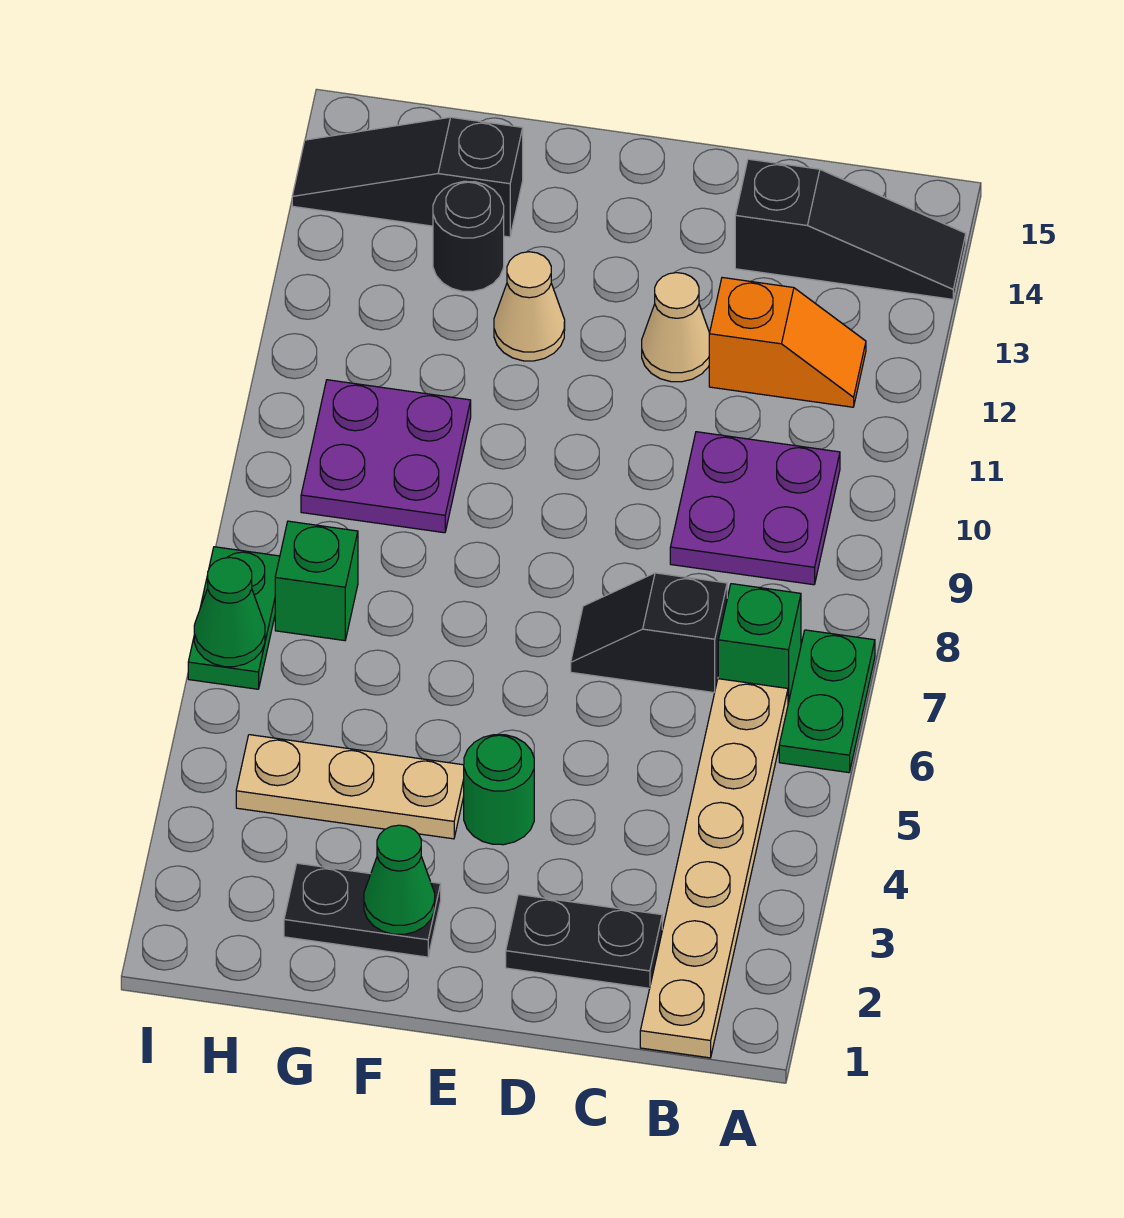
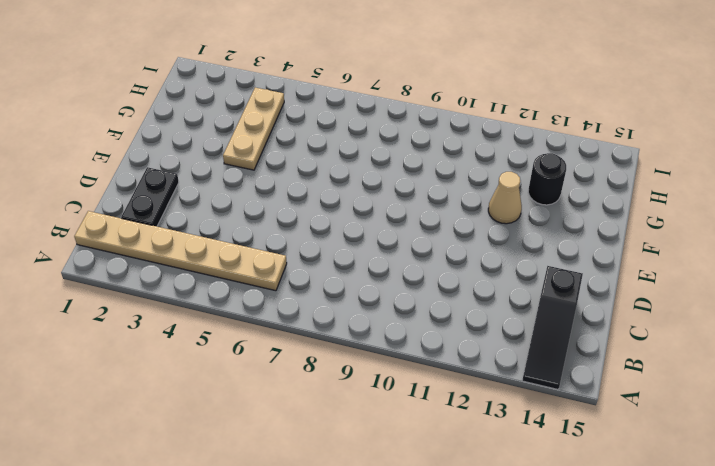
none -> green plate A6:A7 level 1
none -> green brick B7 level 1
none -> purple plate B9:C10 level 1

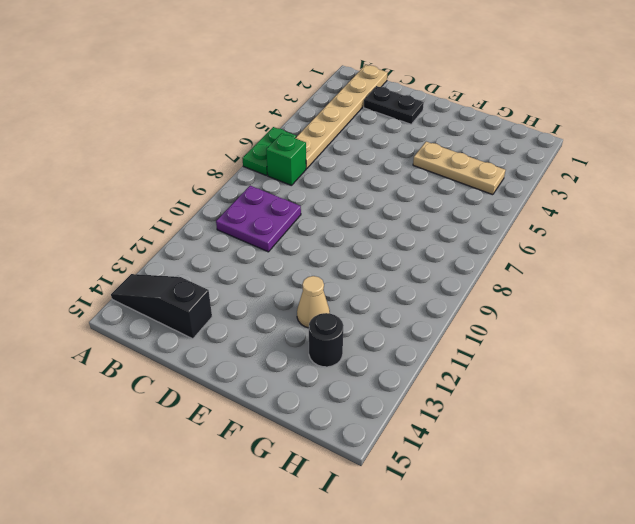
none -> orange slope B12:C12 level 1 top C
none -> black slope C7:D7 level 1 top C
none -> tan cone D12 level 1

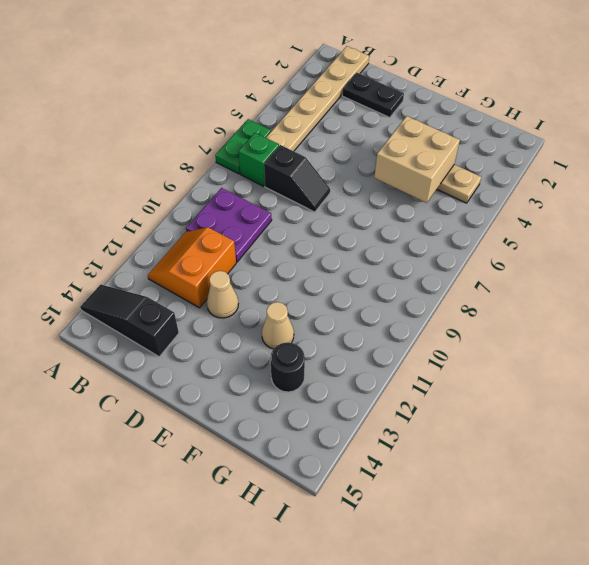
orange slope B11:C12 level 1 top C -> orange slope B12:C12 level 1 top C
tan brick F4:G5 level 2 -> none
none -> green round brick E4 level 1
none -> black plate F2:G2 level 1
none -> purple plate G9:H10 level 1

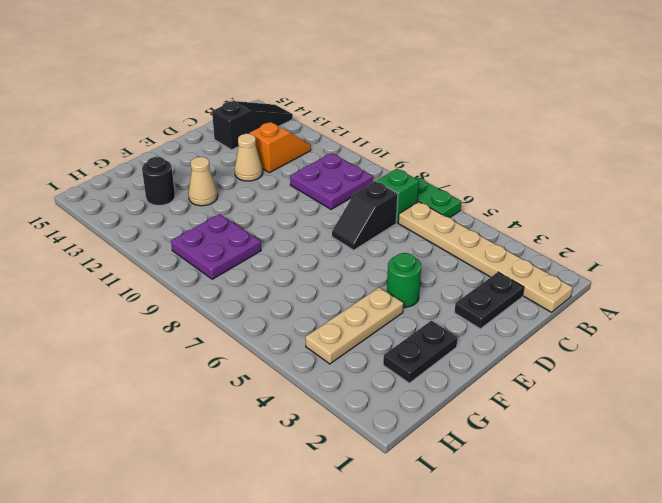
none -> black slope G14:I14 level 1 top G
none -> green brick H7 level 1
none -> green plate I6:I7 level 1

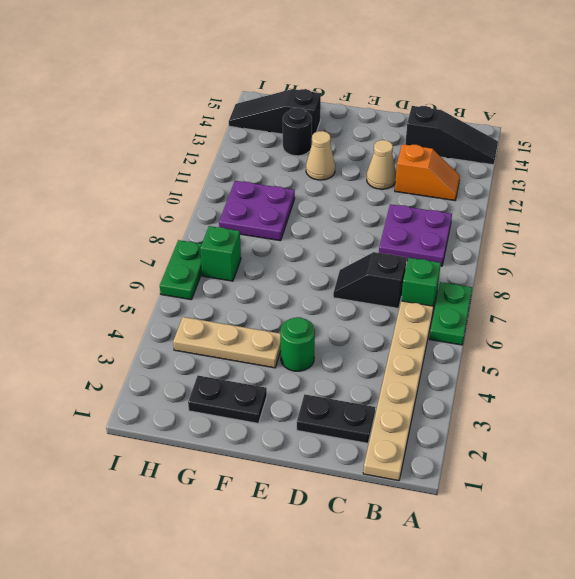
none -> green cone F2 level 2
none -> green cone I6 level 2

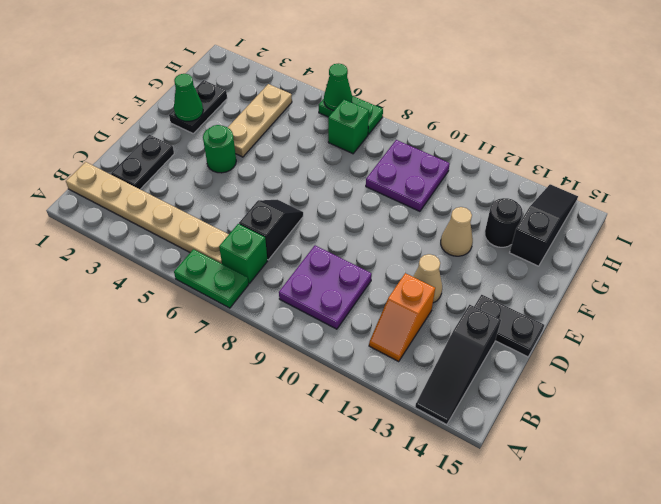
black plate D14:D15 level 1 -> none

